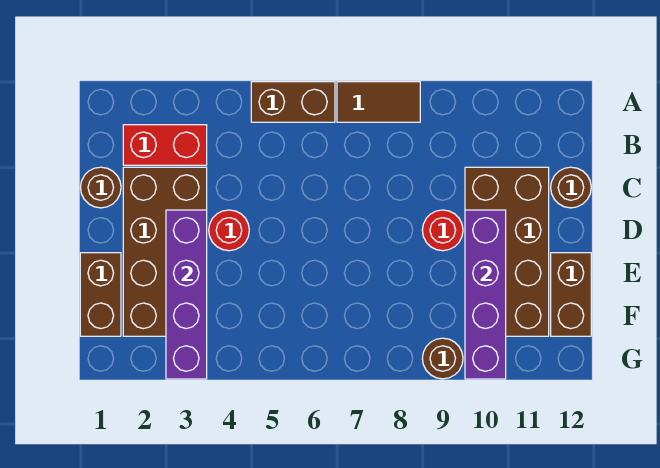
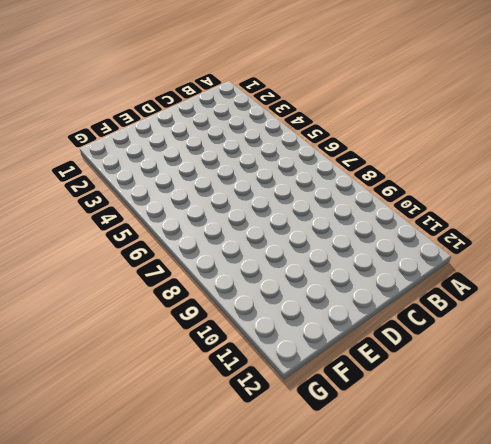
none -> brown brick A5:A6 level 1
none -> brown tile A7:A8 level 1
none -> red brick B2:B3 level 1

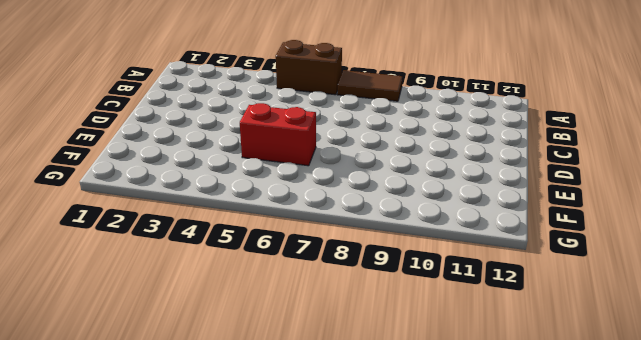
red brick E5:E6 level 1 -> red brick B2:B3 level 1
none -> brown round brick C1 level 1
none -> brown brick C2:F3 level 1
none -> brown brick C10:F11 level 1

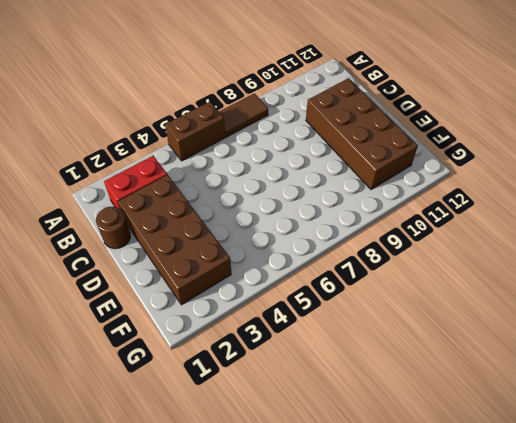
none -> brown round brick C12 level 1
none -> red round brick D4 level 1
none -> red round brick D9 level 1

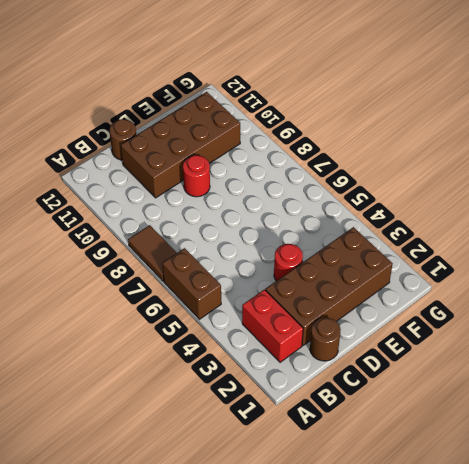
none -> brown brick E1:F1 level 1
none -> brown brick E12:F12 level 1
none -> brown round brick G9 level 1

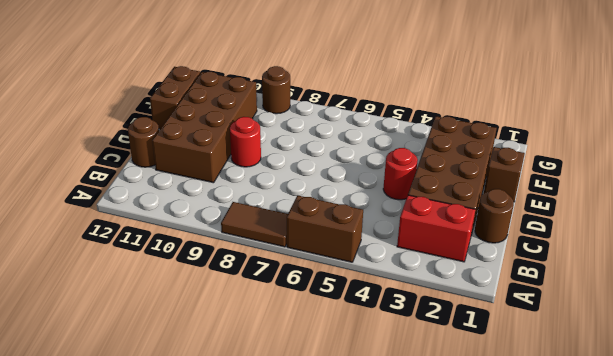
brown brick E1 level 1 -> brown brick E1:F1 level 1
none -> purple brick D3:G3 level 2
none -> purple brick D10:G10 level 2

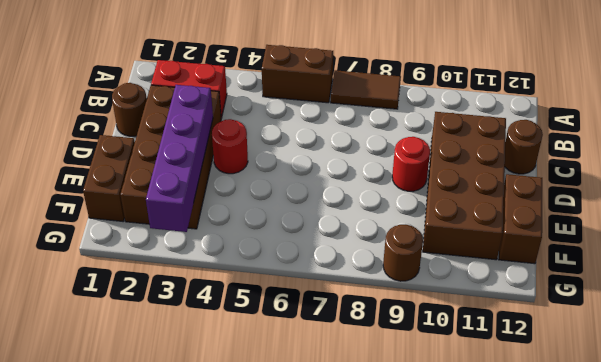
none -> purple brick D10:G10 level 2

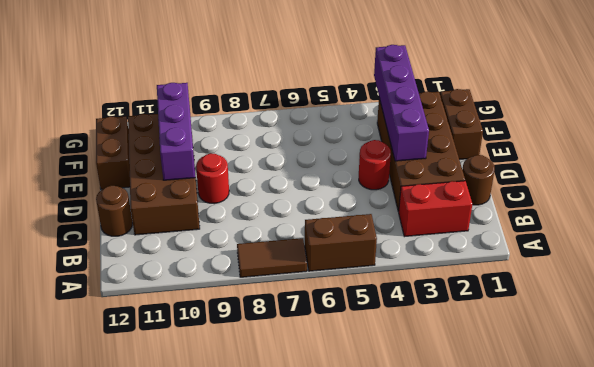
purple brick D10:F10 level 2 -> purple brick D10:G10 level 2
none -> brown round brick G9 level 1

